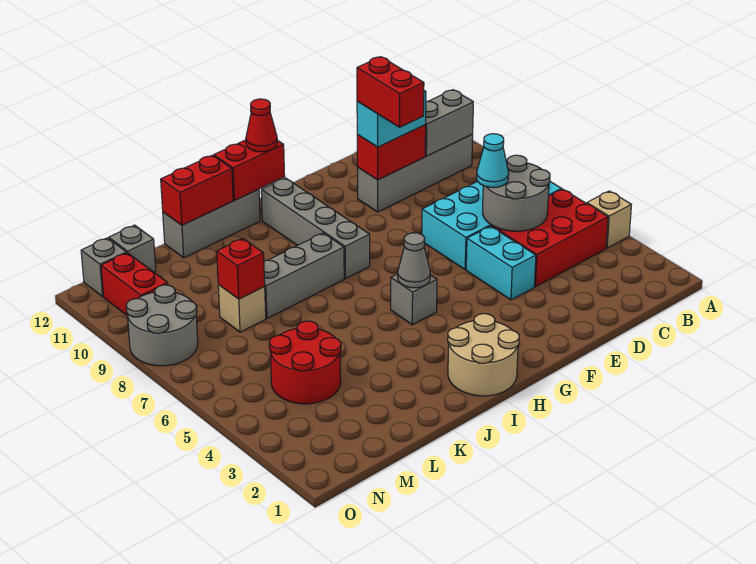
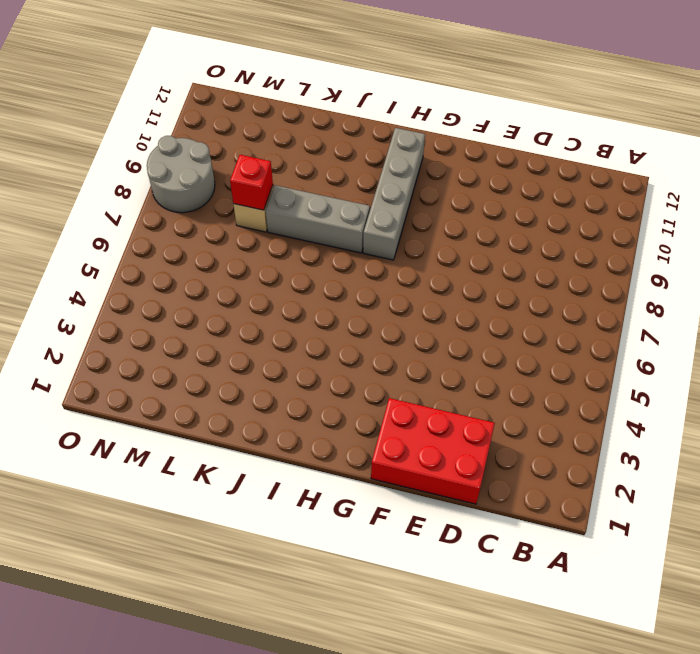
red brick D1:F2 level 1 -> red brick B4:D5 level 1
none -> tan brick A4 level 1
none -> cyan brick B6:E7 level 1
none -> grey brick B10:E10 level 1

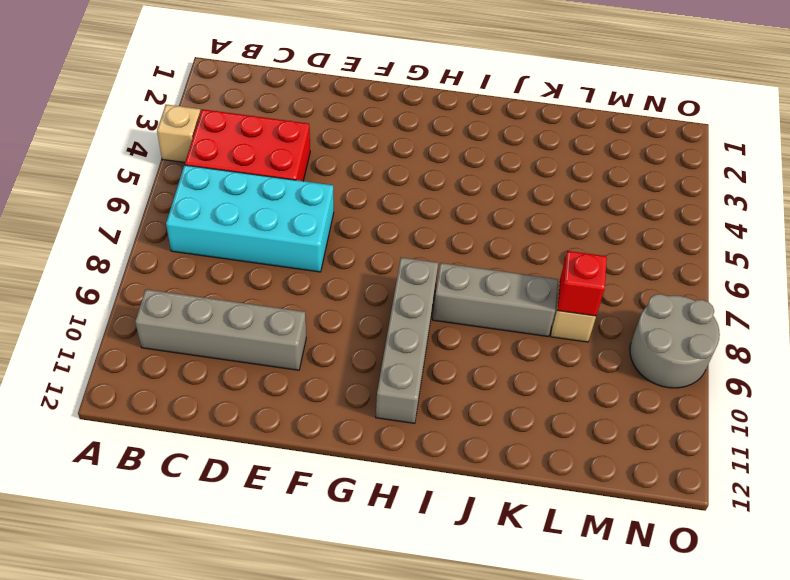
none -> cyan brick E4:E5 level 1
none -> tan round brick H1:I2 level 1
none -> grey brick H5 level 1

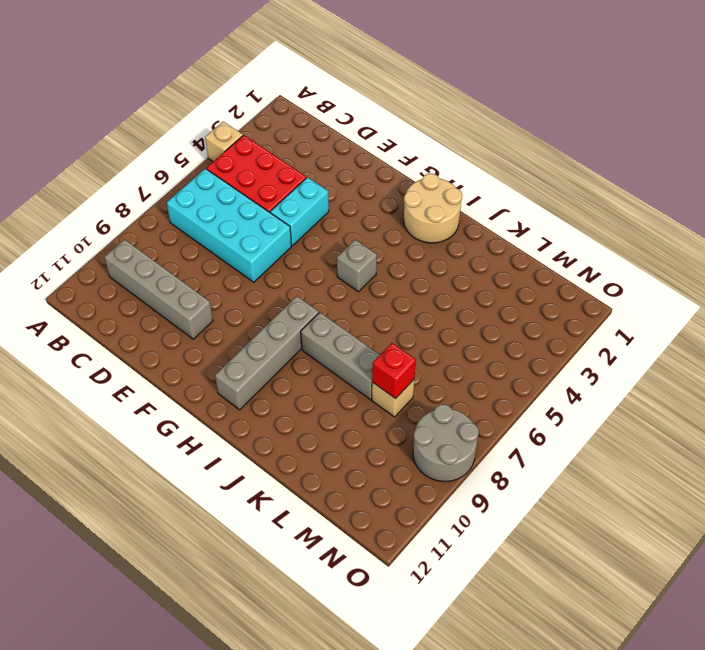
none -> grey brick I12:K12 level 1
none -> red round brick L4:M5 level 1
none -> grey brick M12 level 1

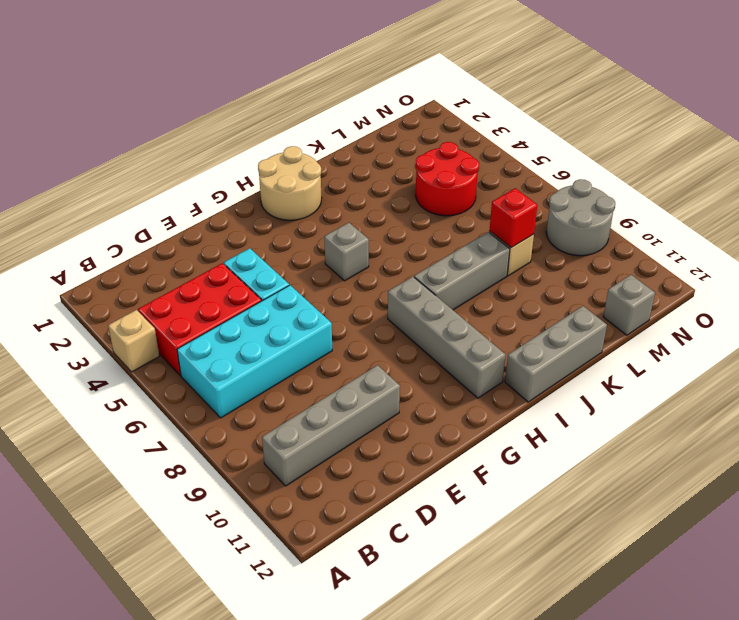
none -> red brick N10:N11 level 1
none -> grey brick N12 level 1
none -> grey brick B10:C10 level 2

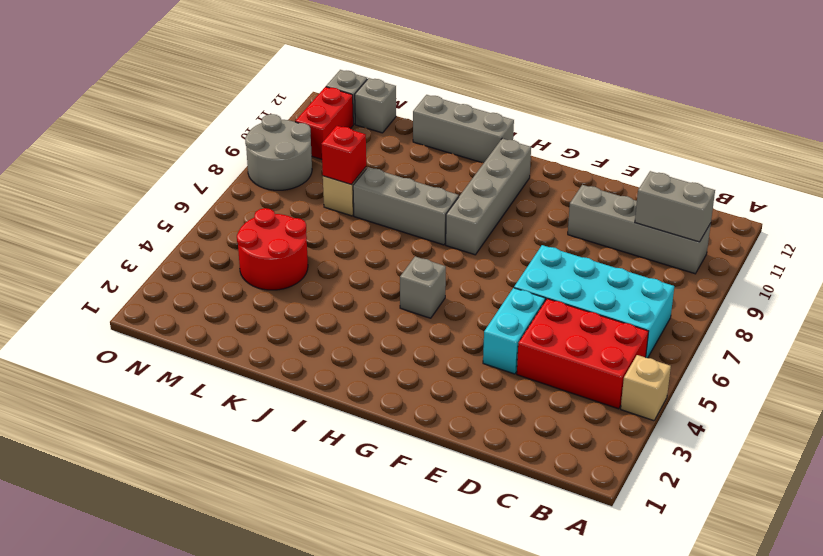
none -> tan round brick H1:I2 level 1
none -> grey round brick C5:D6 level 2
none -> red brick D10:E10 level 2

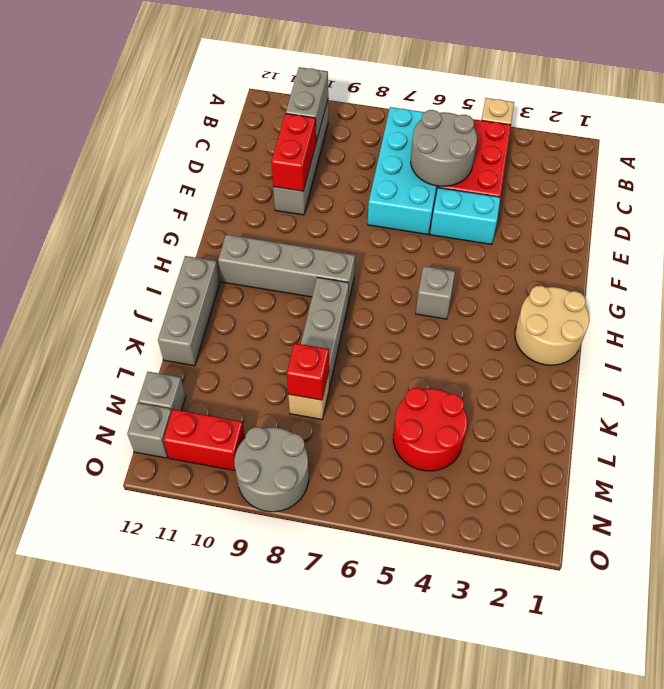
none -> grey cone H5 level 2
none -> red brick H12:I12 level 2
none -> red brick J12:K12 level 2

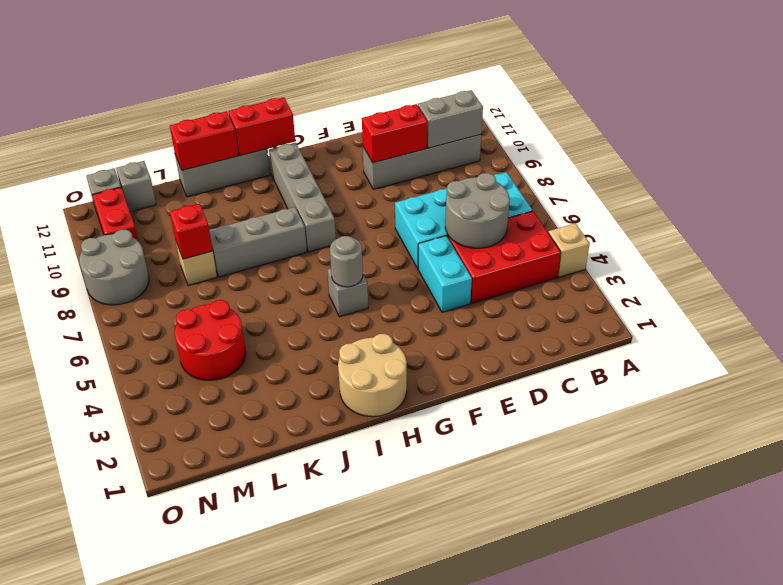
grey round brick H5 level 2 -> grey cone H5 level 2
none -> cyan cone D6 level 3
none -> cyan brick D10:E10 level 3
none -> red cone H12 level 3

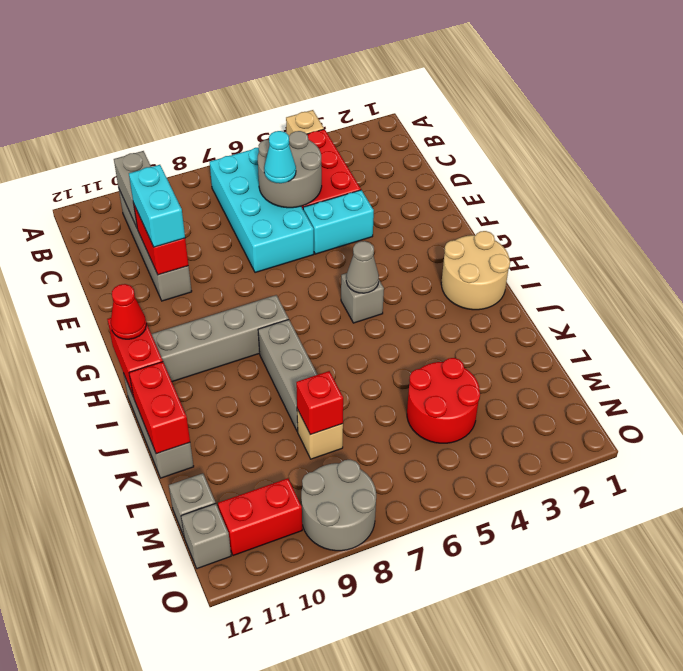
none -> red brick E9:E10 level 4

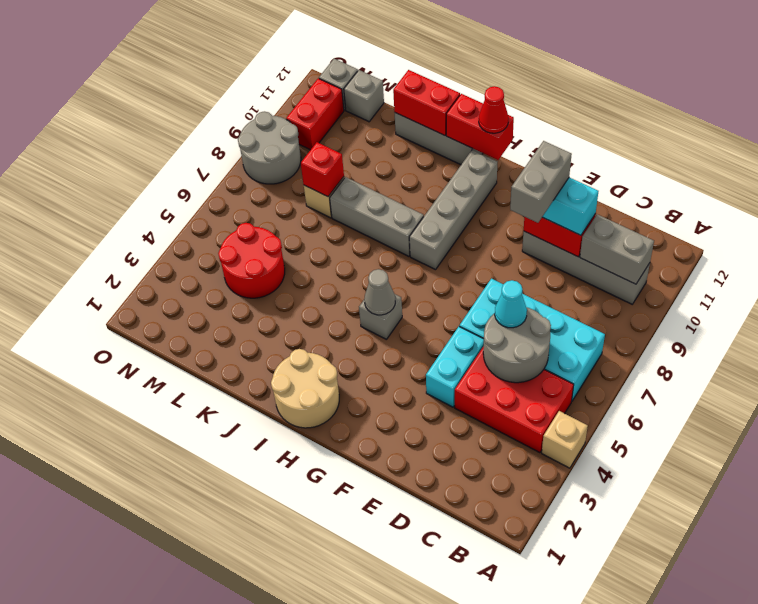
grey brick E9:E10 level 4 -> red brick E9:E10 level 4

